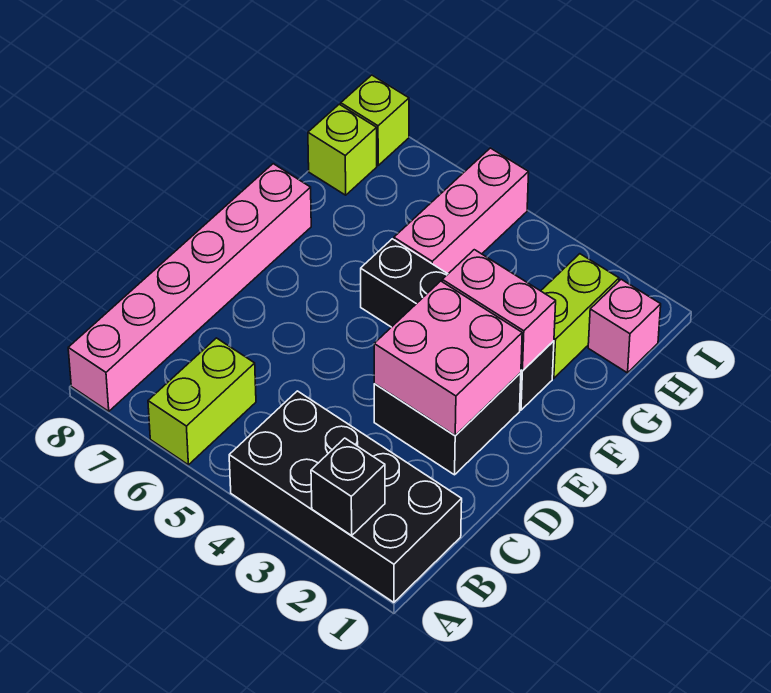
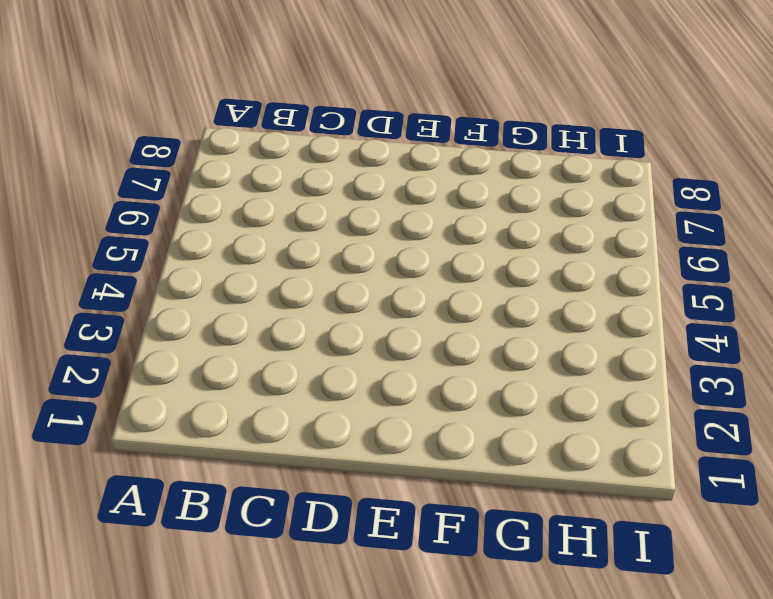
none -> black brick A1:B4 level 1
none -> lime brick A6:B6 level 1
none -> pink brick A8:F8 level 1

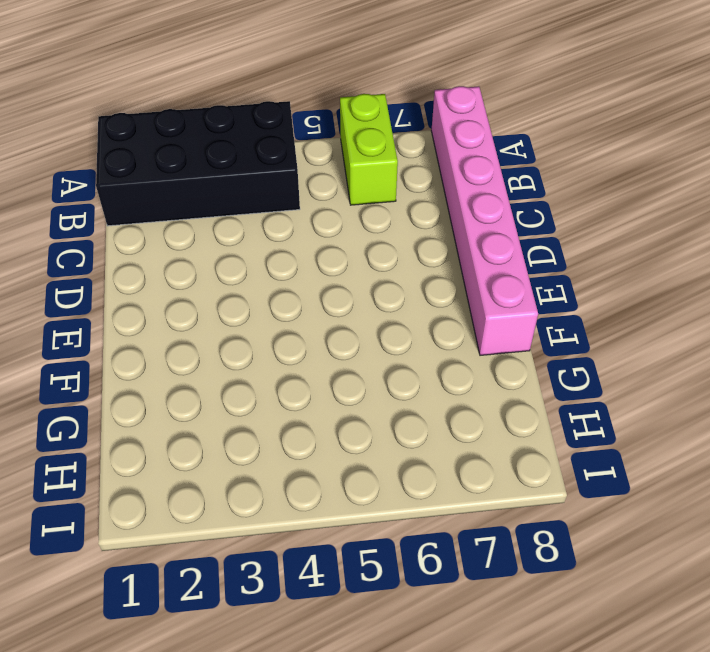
none -> black brick D2:E3 level 1
none -> black brick F2:F5 level 1
none -> lime brick G2:H2 level 1

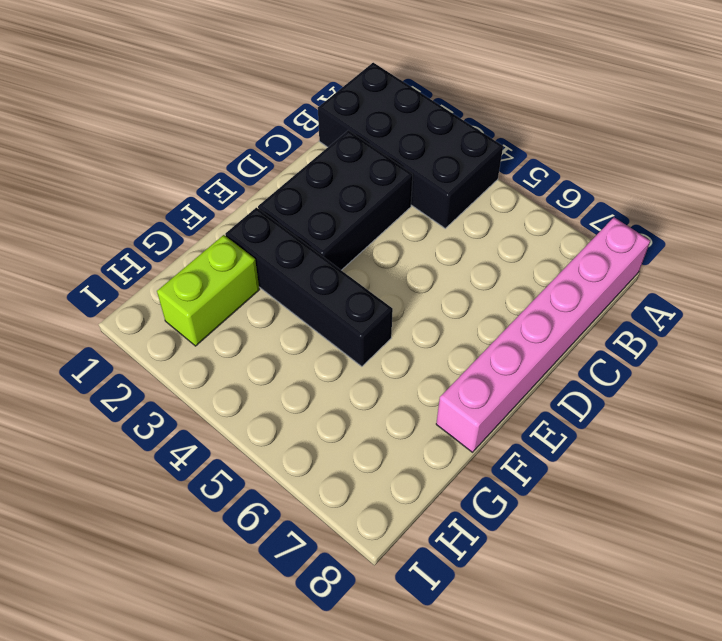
black brick C2:E3 level 1 -> black brick D2:E3 level 1
none -> lime brick A6:B6 level 1
none -> pink brick G5:I5 level 1
none -> pink brick H1 level 1

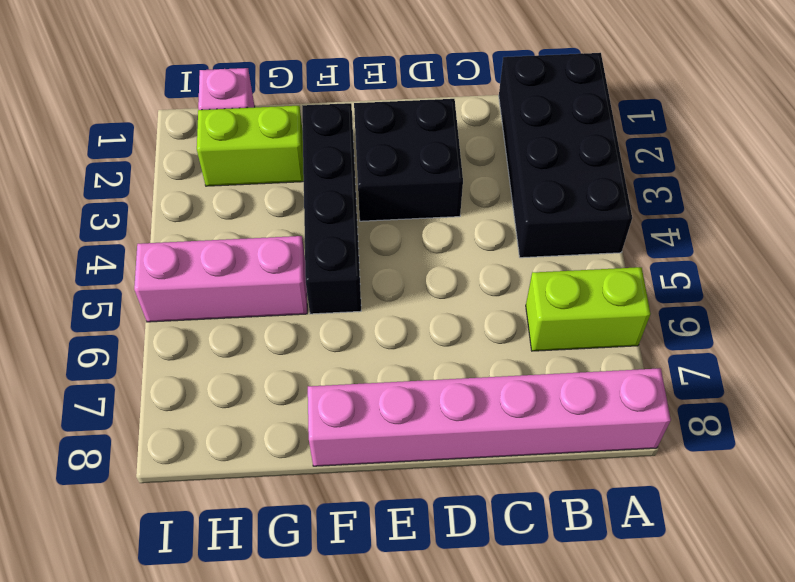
none -> lime brick H8 level 1
none -> lime brick I8 level 1
none -> black brick A2 level 2

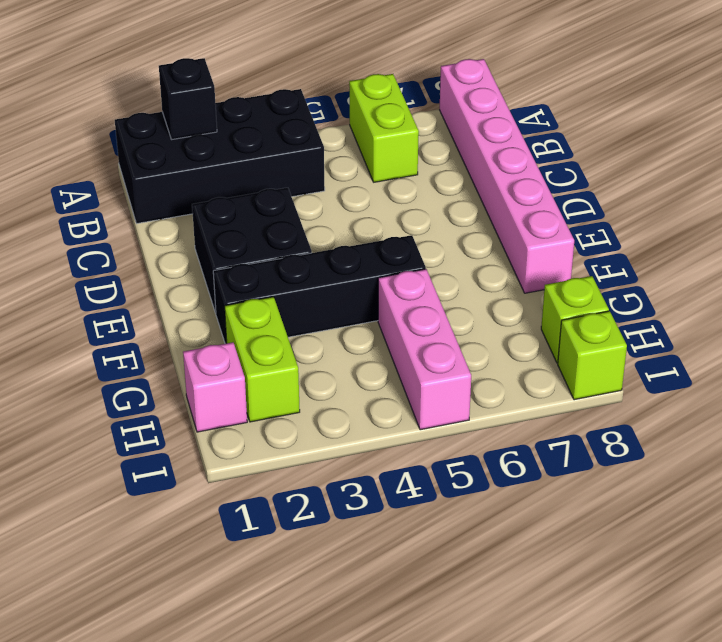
none -> pink brick D2:E3 level 2
none -> pink brick F2:F3 level 2

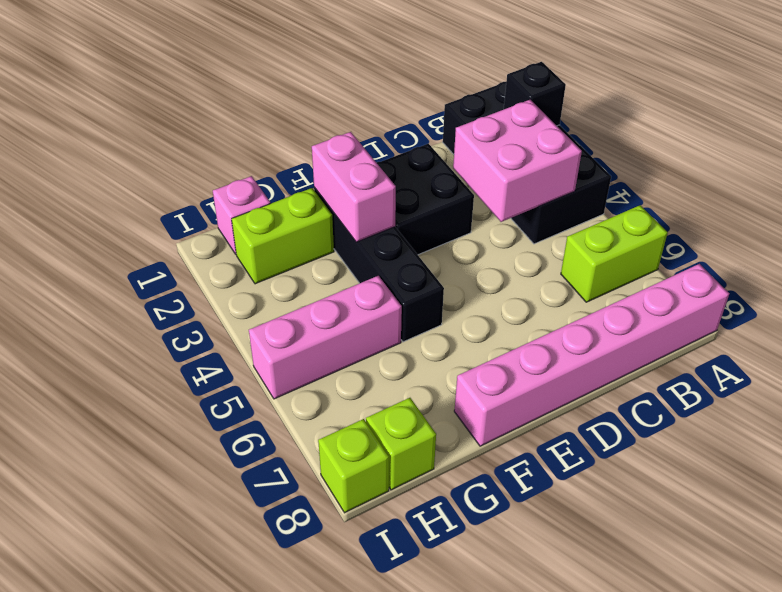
pink brick B3:C4 level 2 -> pink brick D2:E3 level 2

